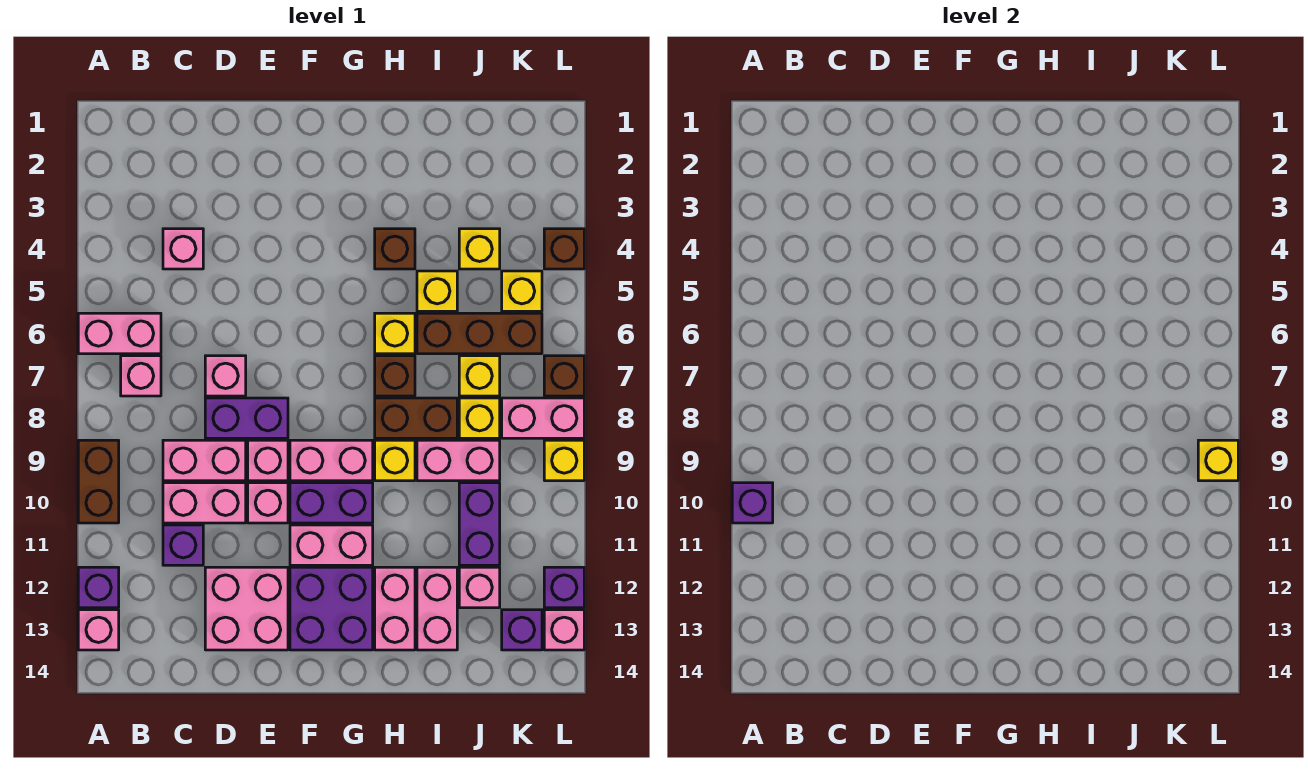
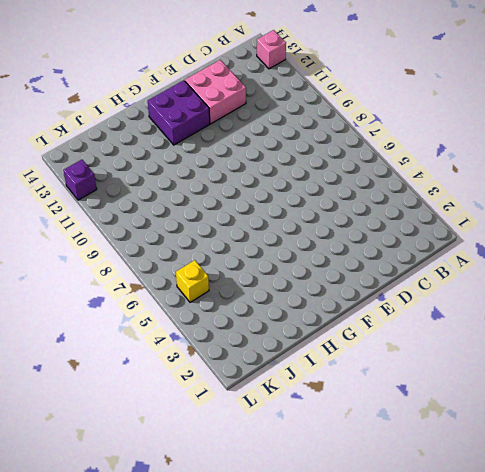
none -> pink brick A6:B6 level 1
none -> brown brick A9:A10 level 1
none -> purple brick A12 level 1
none -> pink brick B7 level 1

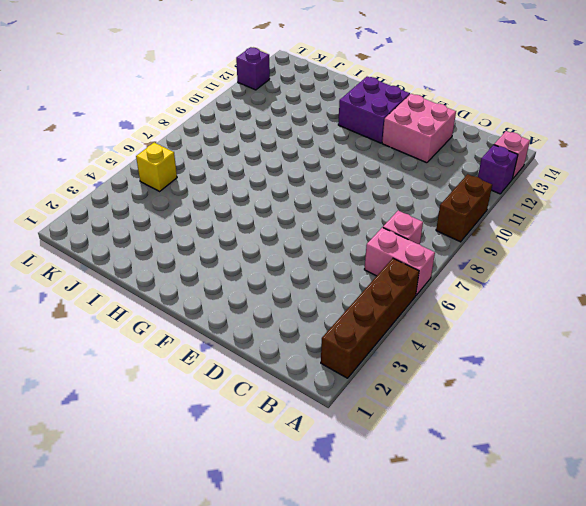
brown brick A2:A5 level 1 -> none
none -> pink brick C4 level 1
none -> pink brick C9:D9 level 1
none -> pink brick C10:D10 level 1
none -> purple brick C11 level 1

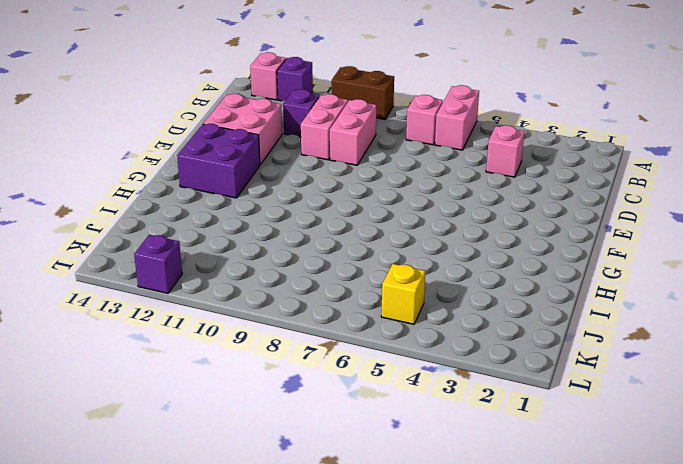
none -> pink brick D7 level 1
none -> purple brick D8:E8 level 1
none -> pink brick E9 level 1
none -> pink brick E10 level 1

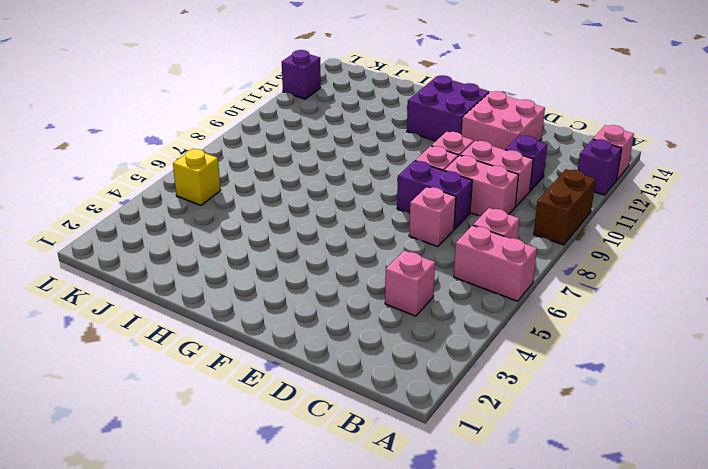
none -> pink brick F9:G9 level 1
none -> purple brick F10:G10 level 1
none -> pink brick F11:G11 level 1
none -> brown brick H4 level 1

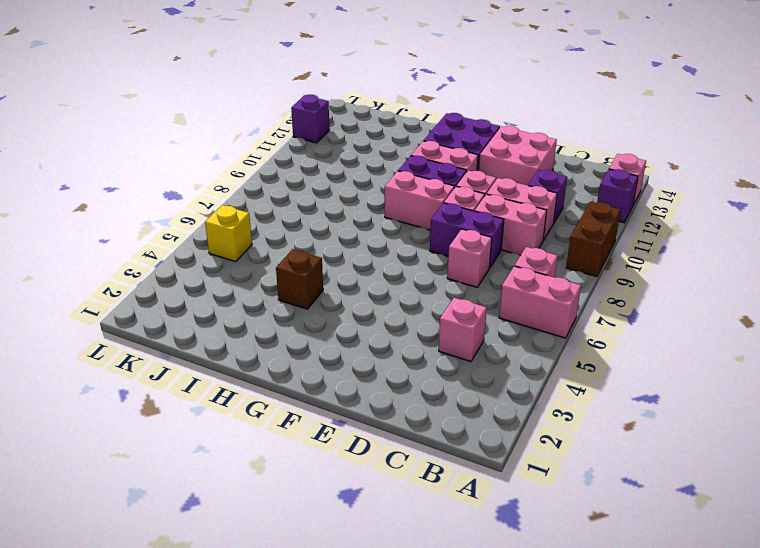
none -> yellow brick H6 level 1
none -> brown brick H7 level 1
none -> brown brick H8:I8 level 1
none -> yellow brick H9 level 1

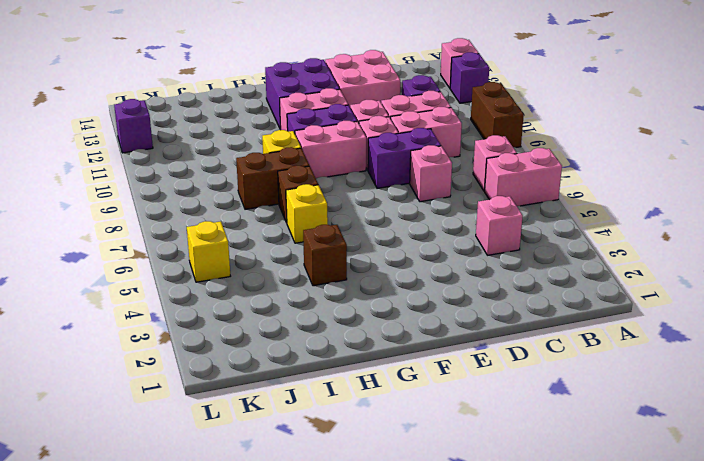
none -> pink brick H12:H13 level 1
none -> yellow brick I5 level 1
none -> brown brick I6:K6 level 1
none -> pink brick I9:J9 level 1

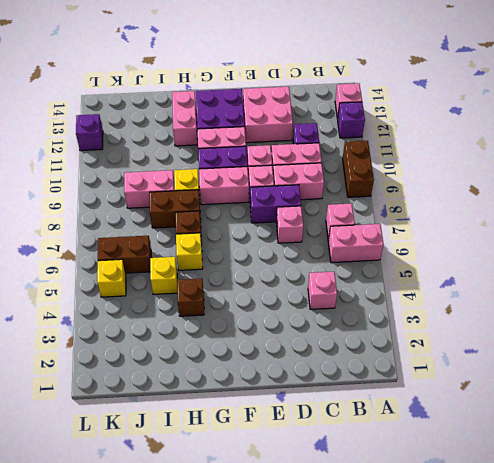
brown brick J6:K6 level 1 -> brown brick I6:K6 level 1
none -> pink brick I12:I13 level 1
none -> yellow brick J4 level 1
none -> yellow brick J7 level 1
none -> yellow brick J8 level 1

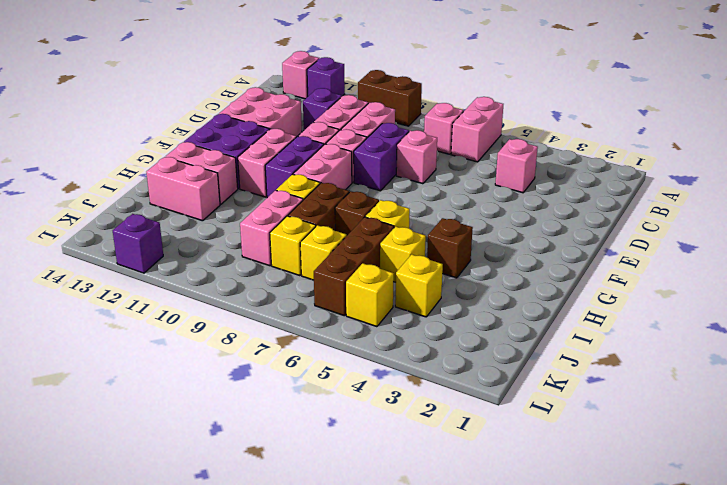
none -> purple brick J10:J11 level 1
none -> pink brick J12 level 1
none -> pink brick K8:L8 level 1
none -> purple brick K13 level 1

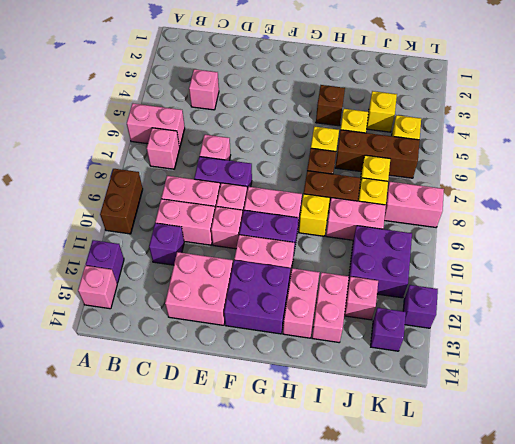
purple brick J10:K11 level 1 -> purple brick J10:J11 level 1
none -> brown brick L4 level 1
none -> brown brick L7 level 1
none -> yellow brick L9 level 1
none -> pink brick L13 level 1

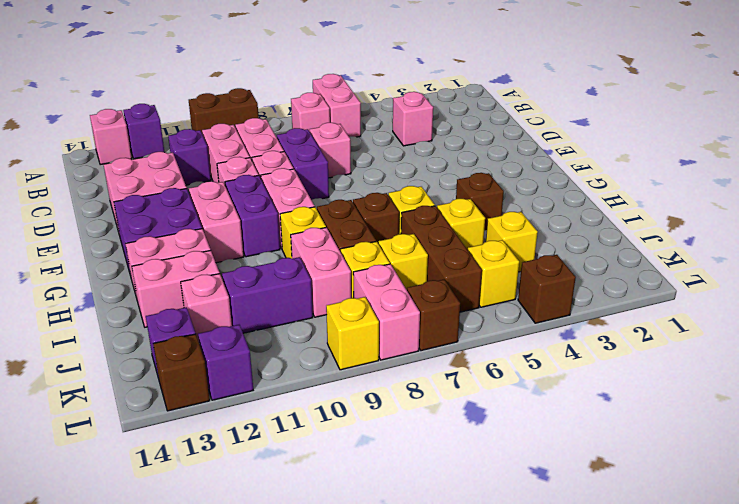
brown brick L13 level 1 -> pink brick L13 level 1
none -> purple brick A10 level 2
none -> yellow brick L9 level 2

